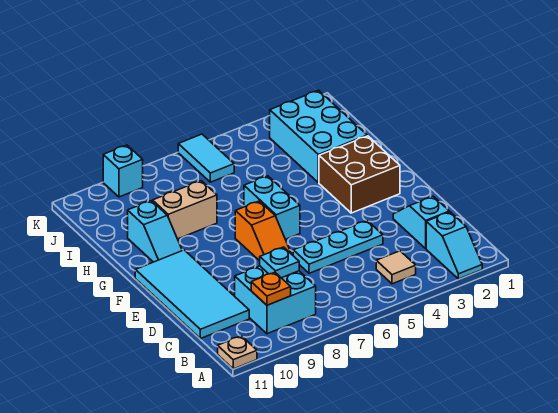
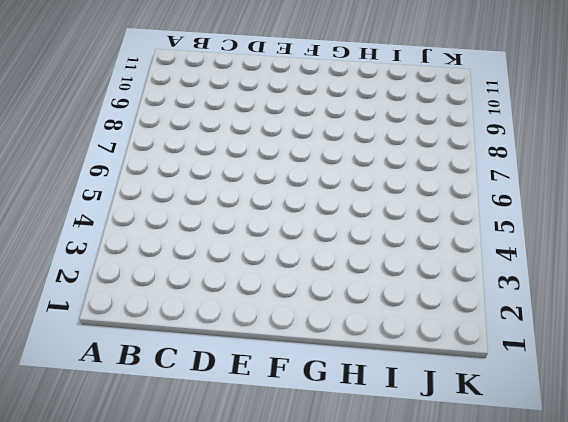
none -> cyan slope A2:B2 level 1 top B
none -> tan plate A11 level 1
none -> tan tile B4 level 1

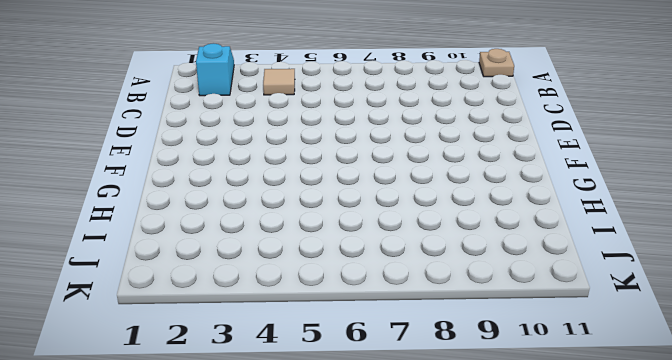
none -> cyan brick B8:C9 level 1
none -> cyan slope C2:D2 level 1 top C
none -> cyan tile C10:F11 level 1

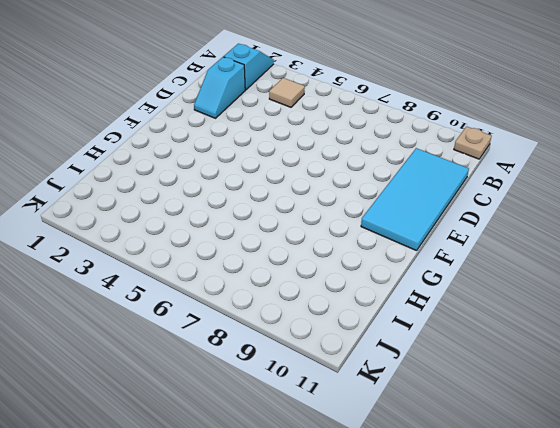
none -> cyan brick B8:C9 level 1
none -> cyan plate D4:D6 level 1
none -> orange slope E7:F7 level 1 top F

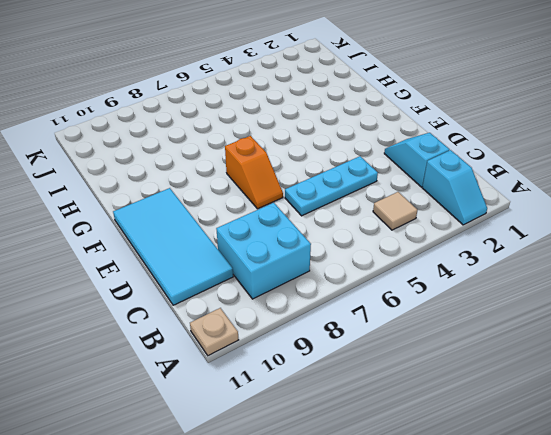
none -> brown brick F2:G3 level 1
none -> cyan brick F6:G6 level 1
none -> cyan slope G10:H10 level 1 top H

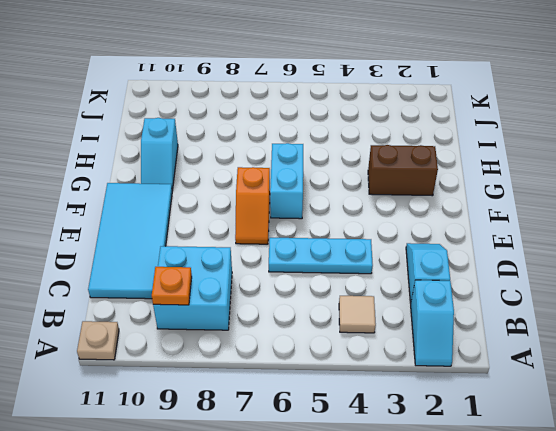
brown brick G2:G3 level 1 -> brown brick F2:G3 level 1
none -> cyan brick H2:J3 level 1
none -> tan brick H8:H9 level 1
none -> cyan tile J6:K6 level 1

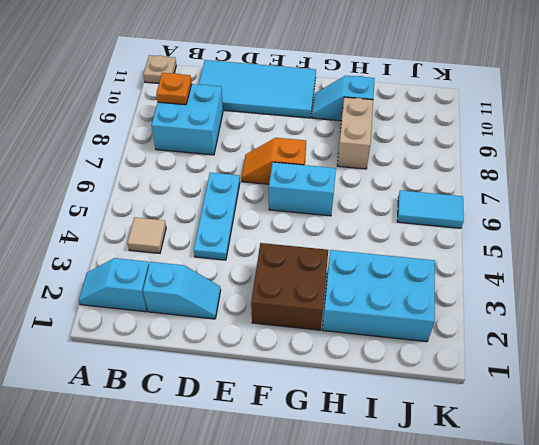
none -> cyan brick K9 level 1
none -> cyan plate C8 level 2

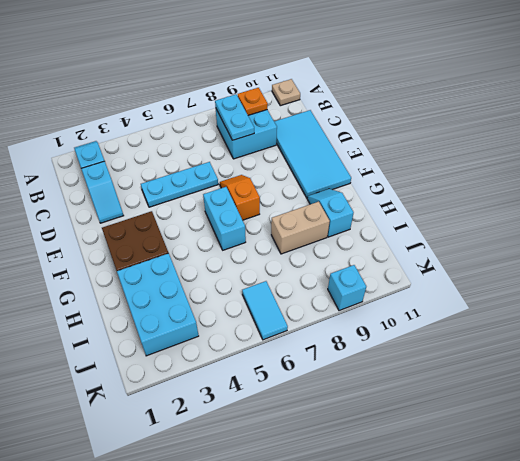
cyan plate B8:C8 level 2 -> cyan plate C8 level 2
none -> tan tile B4 level 1

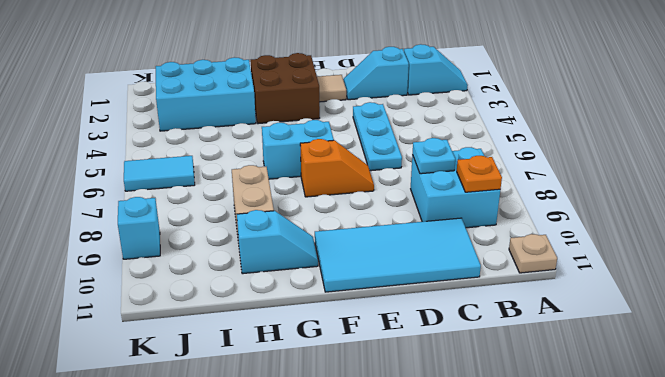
tan tile E2 level 1 -> tan tile B4 level 1

